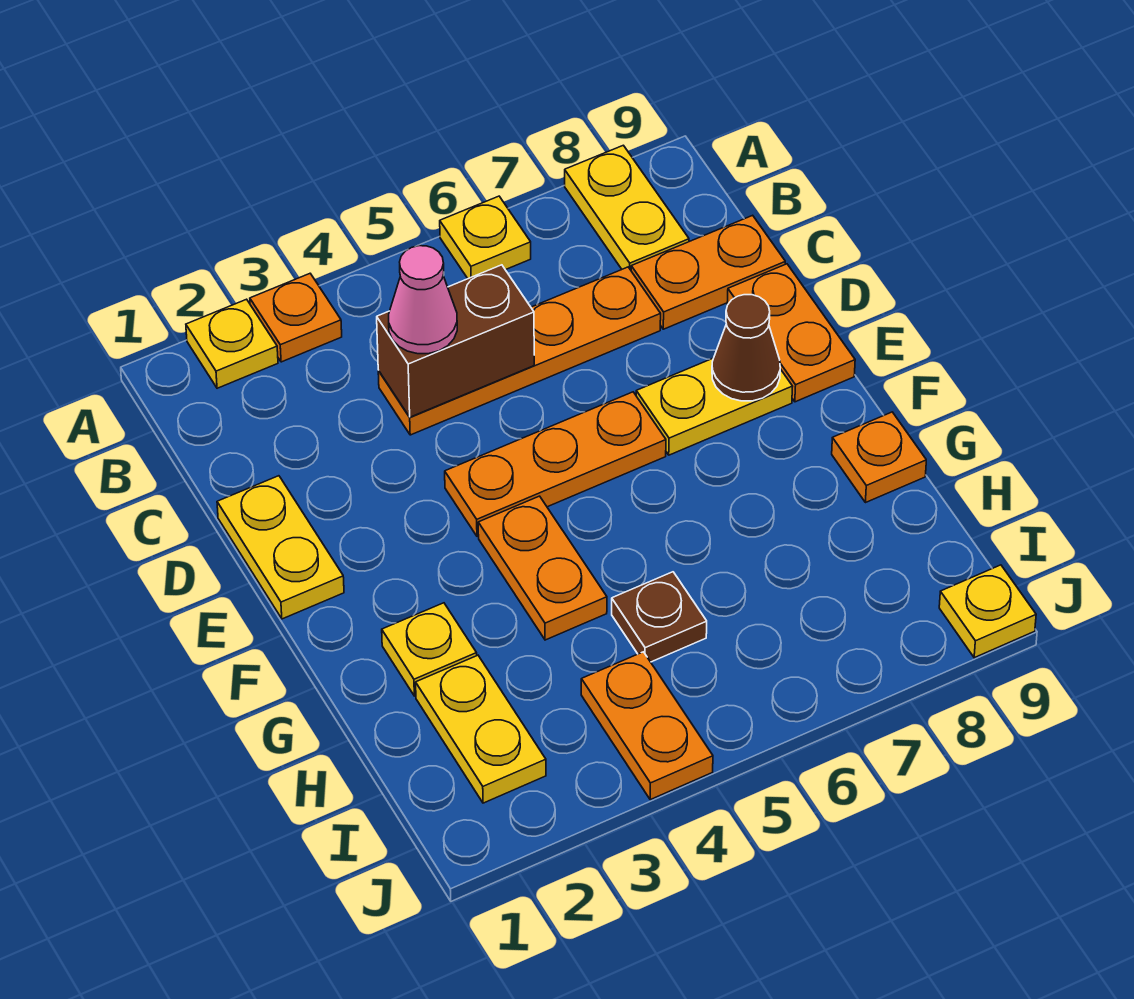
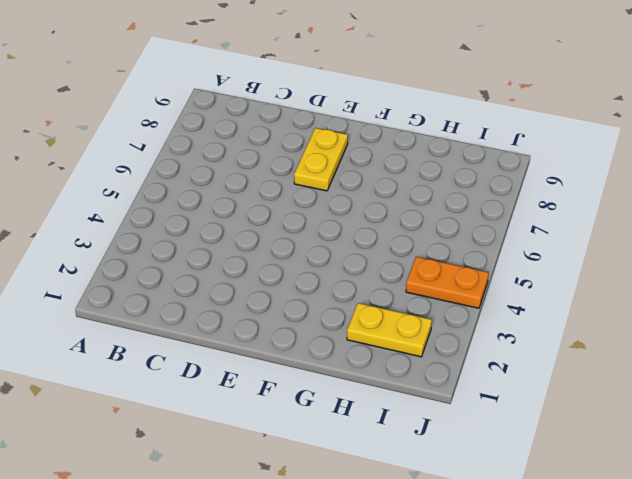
none -> yellow plate A2 level 1
none -> orange plate A3 level 1
none -> yellow plate A6 level 1

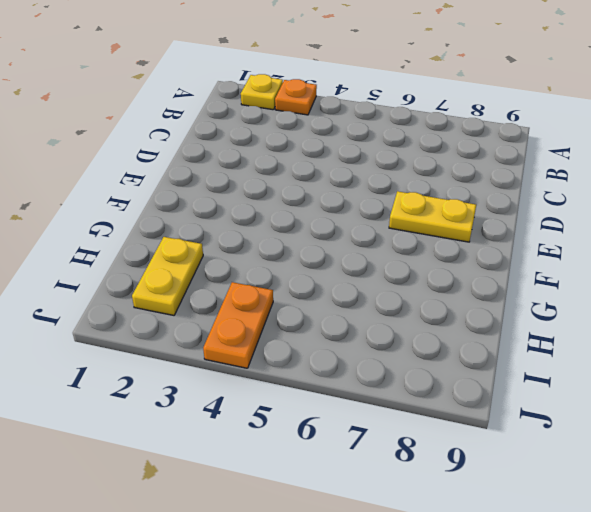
none -> yellow plate A6 level 1
none -> yellow plate A8:B8 level 1
none -> orange plate C4:C7 level 1

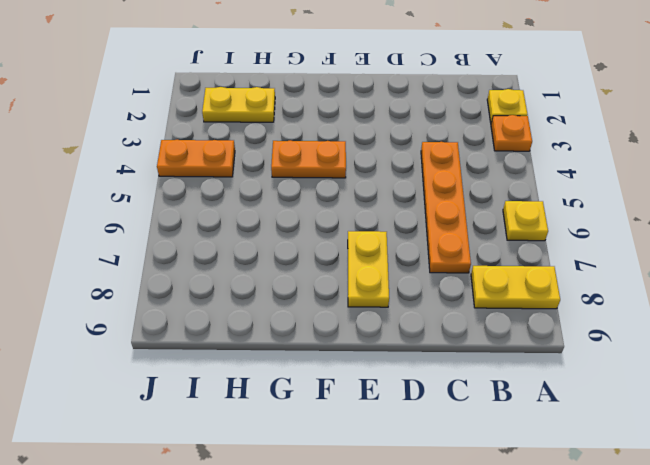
none -> orange plate C8:C9 level 1
none -> yellow plate D1:E1 level 1
none -> orange plate D9:E9 level 1

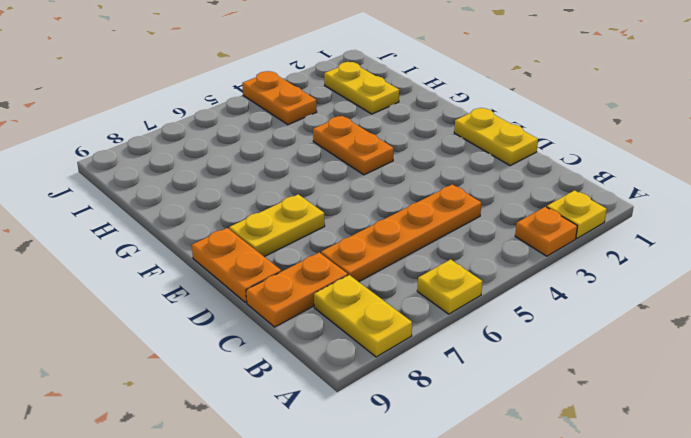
none -> orange plate E4:E6 level 1
none -> yellow plate G2 level 1
none -> orange plate G9 level 1

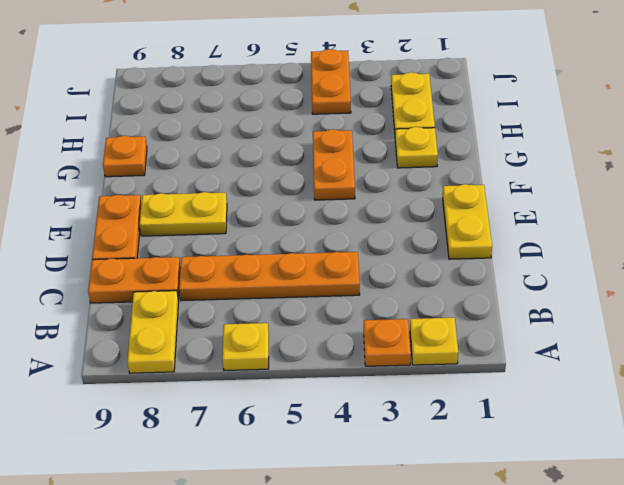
none -> orange plate E4:E6 level 1
none -> brown plate H5 level 1
none -> yellow plate J9 level 1

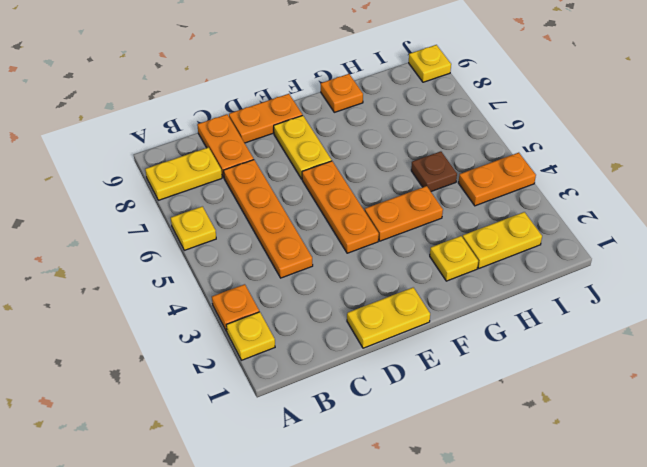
none -> brown brick C4:C5 level 2
none -> brown cone E8 level 2
none -> pink cone C4 level 3

